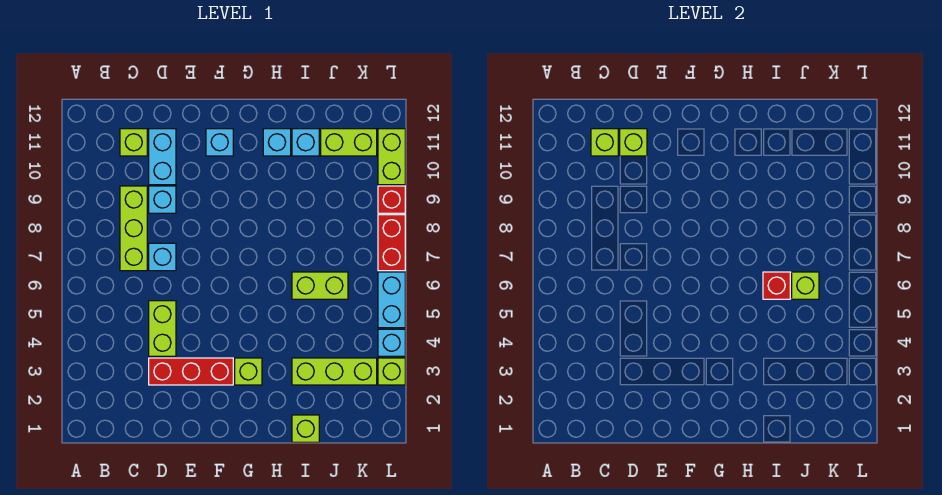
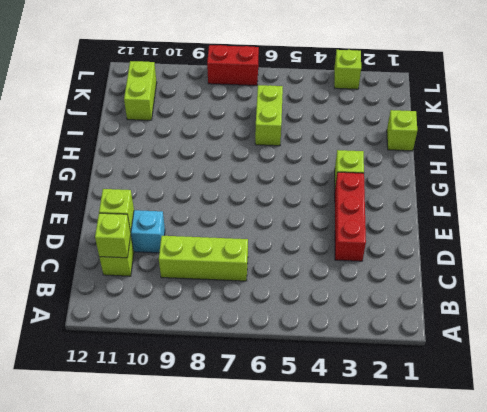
none -> lime brick D4:D5 level 1
none -> cyan brick D7 level 1
none -> cyan brick D9 level 1

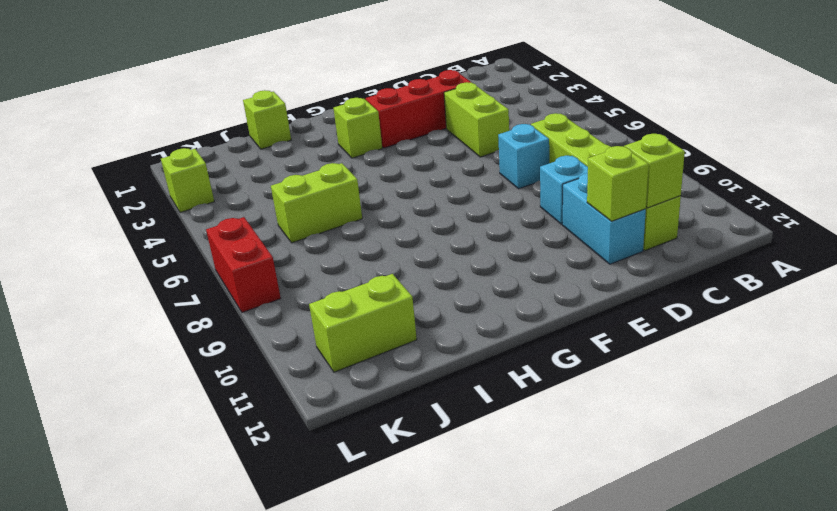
none -> cyan brick F11 level 1
none -> cyan brick H11 level 1
none -> lime brick I3:K3 level 1

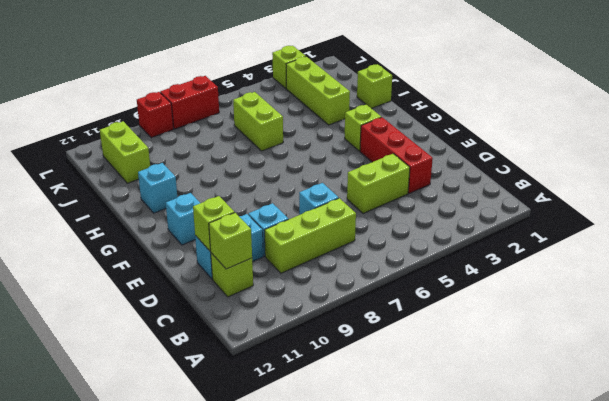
none -> cyan brick I11 level 1
none -> cyan brick L4 level 1
none -> cyan brick L5:L6 level 1

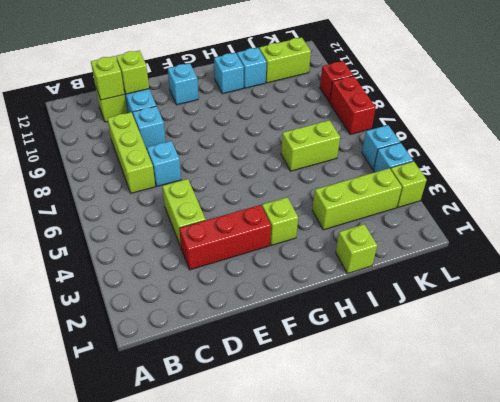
cyan brick L5 level 1 -> cyan brick L5:L6 level 1
none -> lime brick L10:L11 level 1
none -> red brick I6 level 2
none -> lime brick J6 level 2

